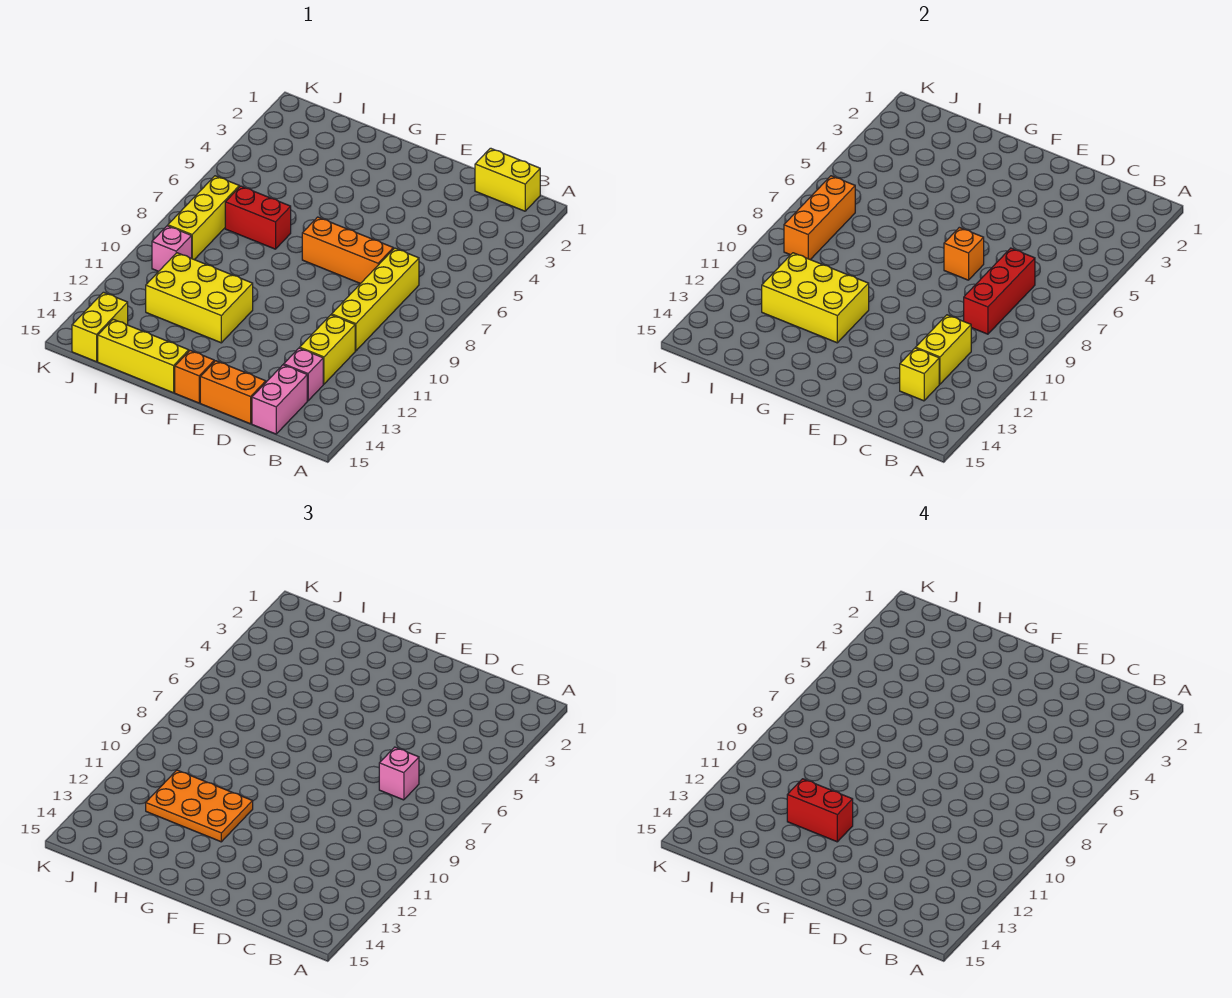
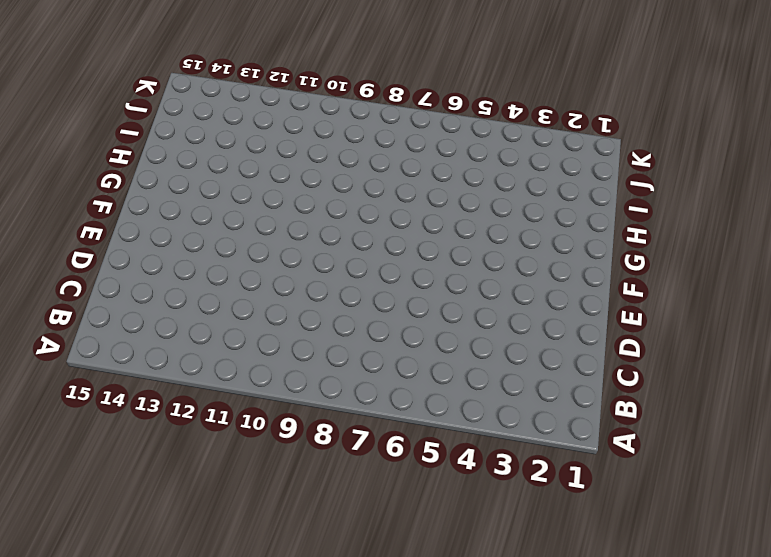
none -> yellow brick B1:C1 level 1
none -> yellow brick C7:C10 level 1
none -> yellow brick C11:C12 level 1

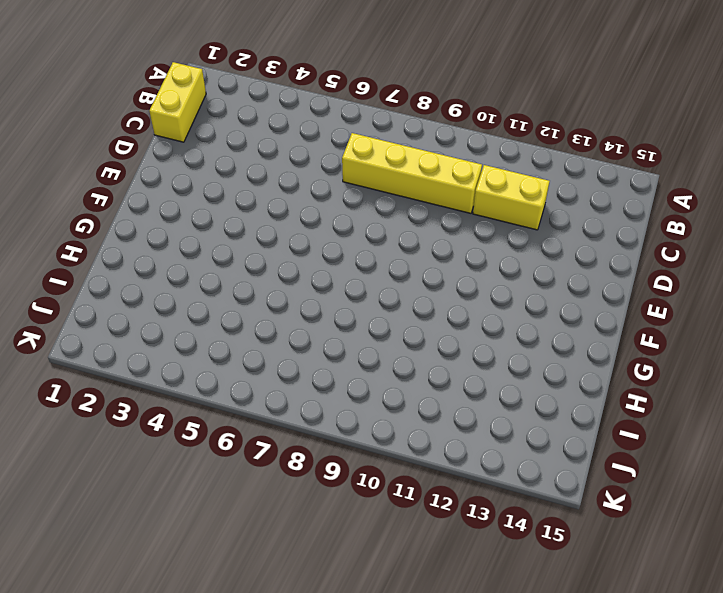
none -> pink brick C13 level 1
none -> pink brick C14:C15 level 1
none -> orange brick D7:F7 level 1

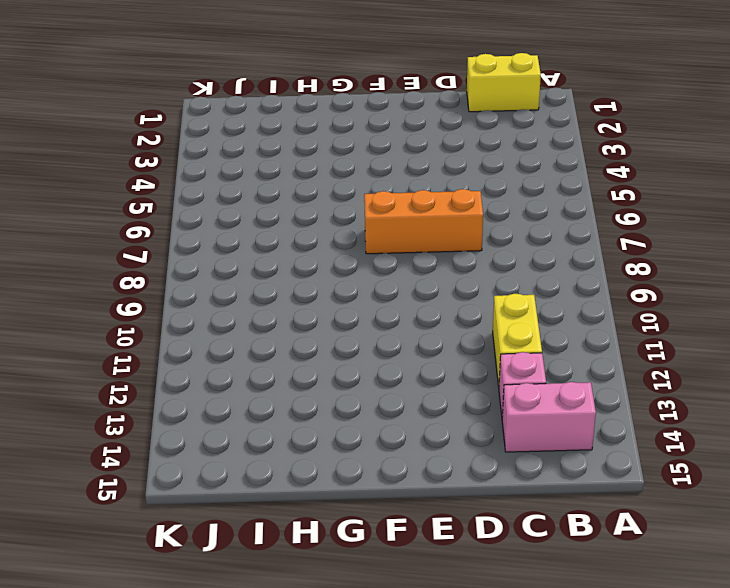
pink brick B14:C14 level 1 -> pink brick C14:C15 level 1
none -> yellow brick C7:C10 level 1
none -> orange brick D15:E15 level 1
none -> orange brick F15 level 1

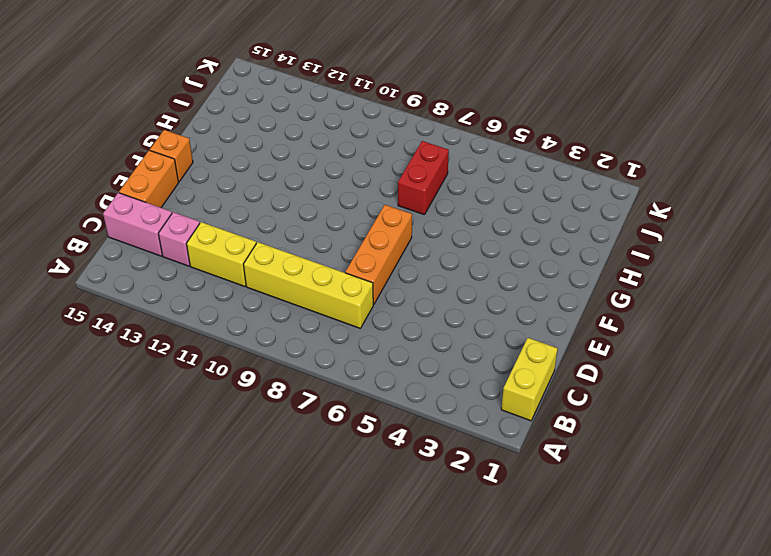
none -> yellow brick G11:I12 level 1
none -> yellow brick G15:I15 level 1
none -> yellow brick J7:J9 level 1

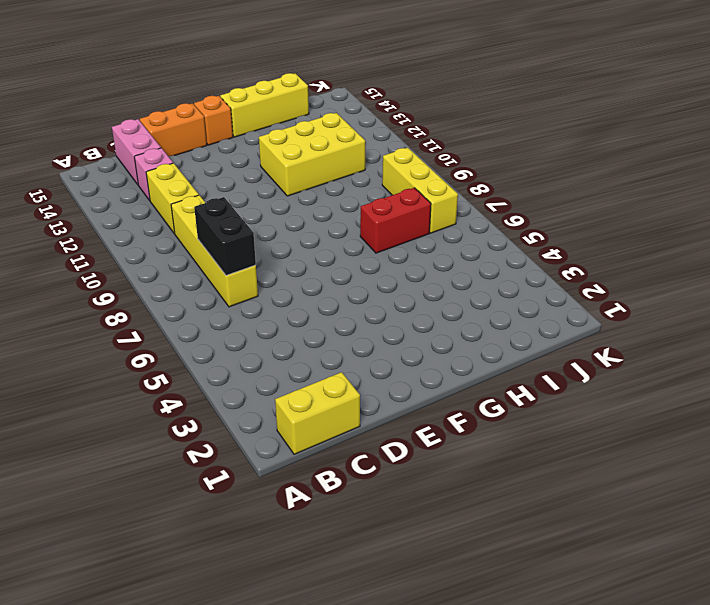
black brick C7:C8 level 2 -> red brick C7:C9 level 2
none -> orange brick D7:F7 level 1
none -> pink brick J10 level 1
none -> yellow brick J14:J15 level 1

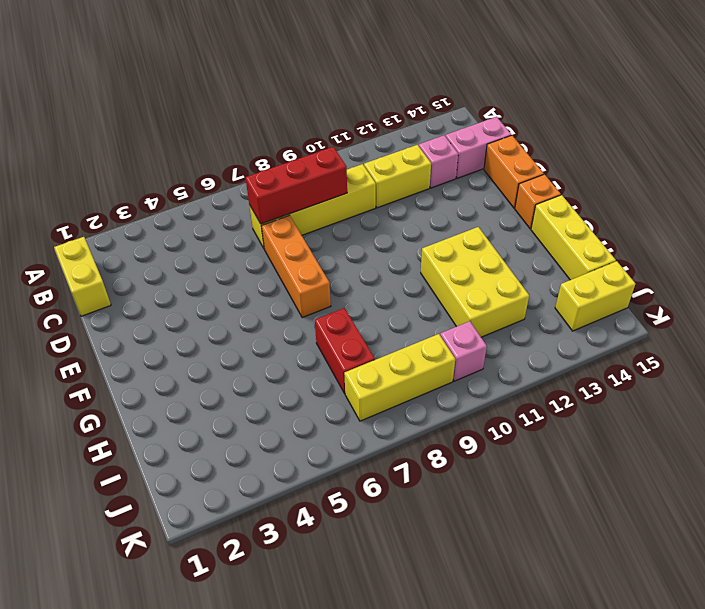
none -> yellow brick C11:C12 level 2
none -> yellow brick C13 level 2
none -> orange brick E7 level 2

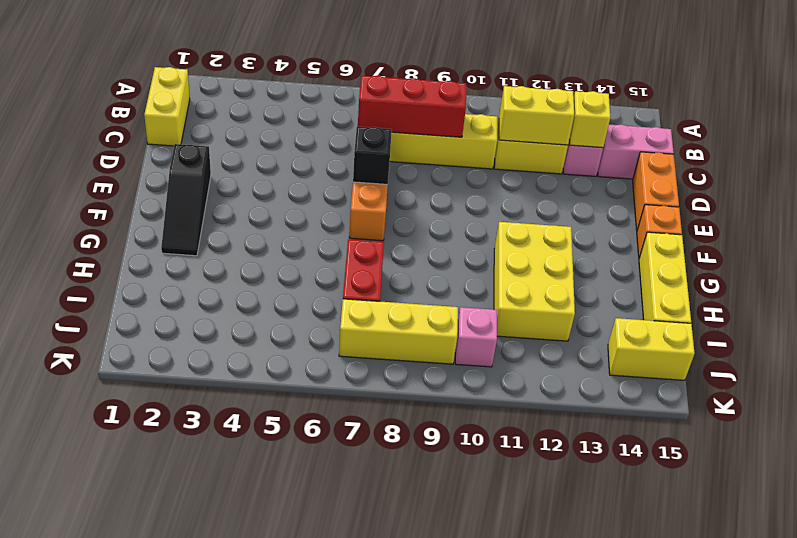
black slope E2:G2 level 1 top E -> none
black brick E7 level 2 -> orange brick E7 level 2
none -> yellow brick G11:I12 level 2
none -> orange brick J7:J9 level 2
none -> pink brick C7 level 3

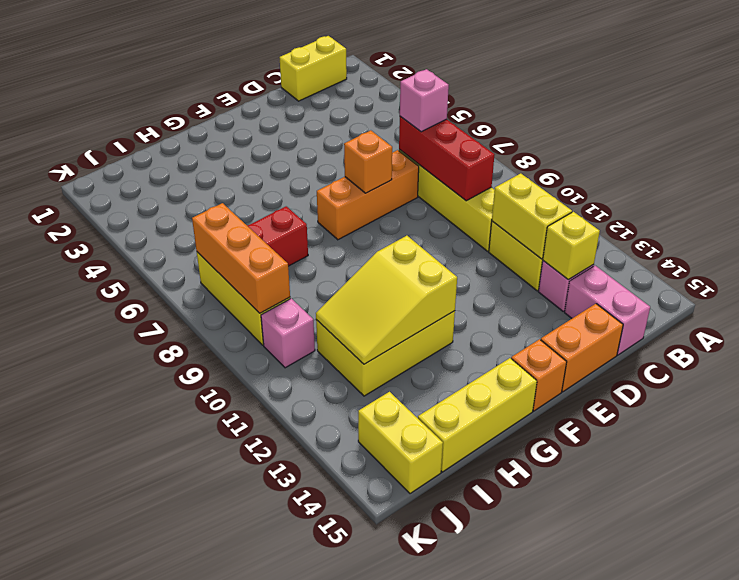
yellow slope G11:I12 level 2 top G -> yellow brick G11:I12 level 2
none -> orange plate G11:I12 level 3
none -> red brick G12:H12 level 4

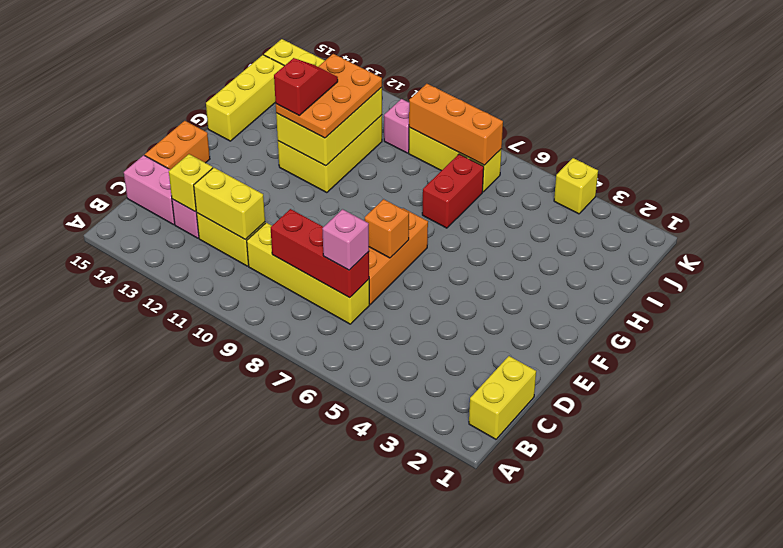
red slope G12:H12 level 4 top G -> red brick G12:H12 level 4
yellow brick K4 level 1 -> none
none -> orange brick F15 level 1

